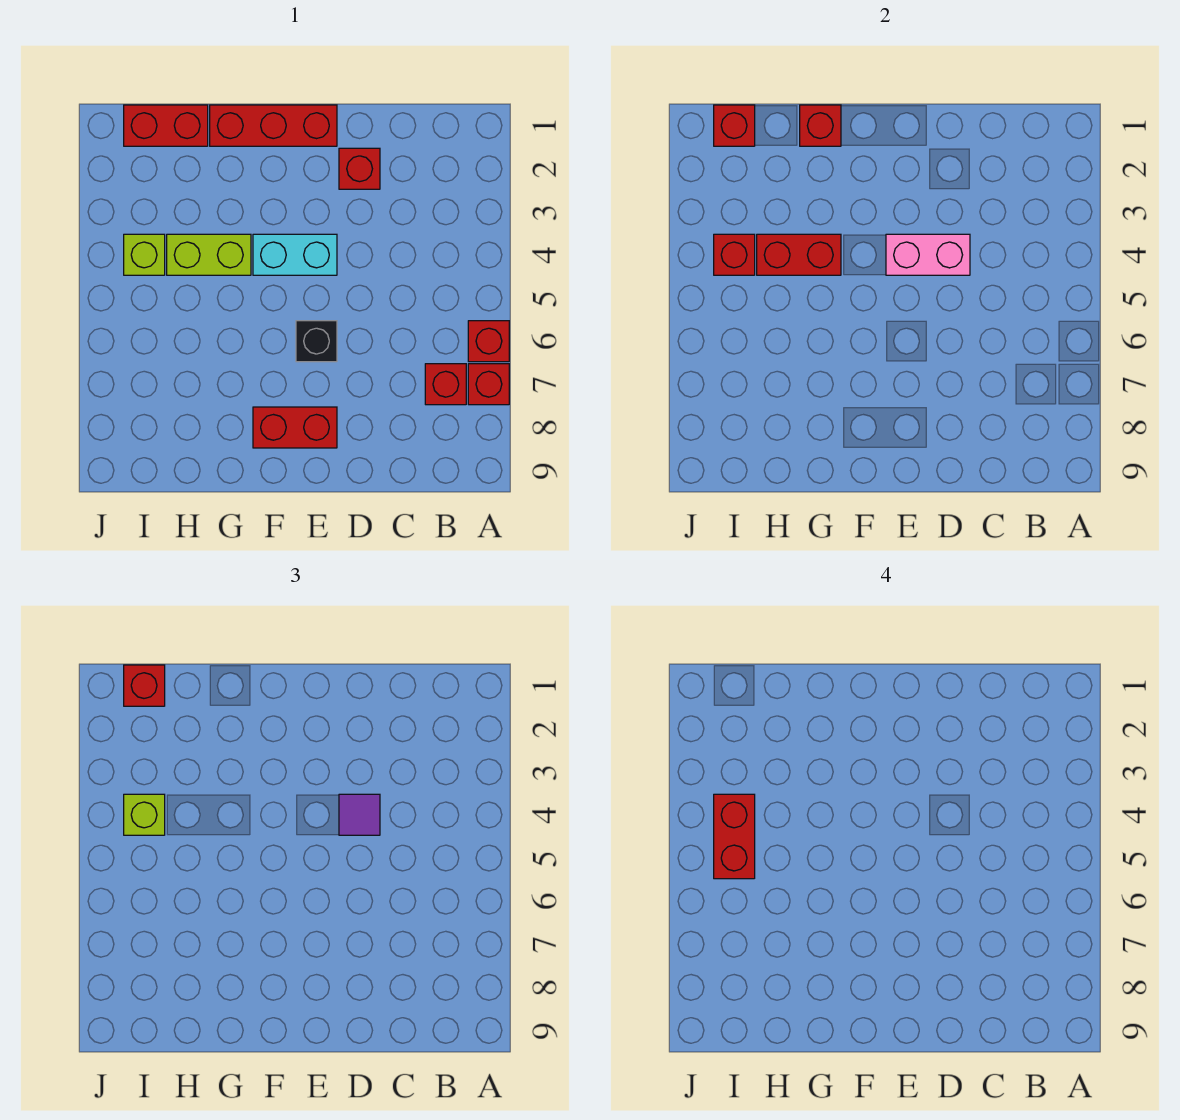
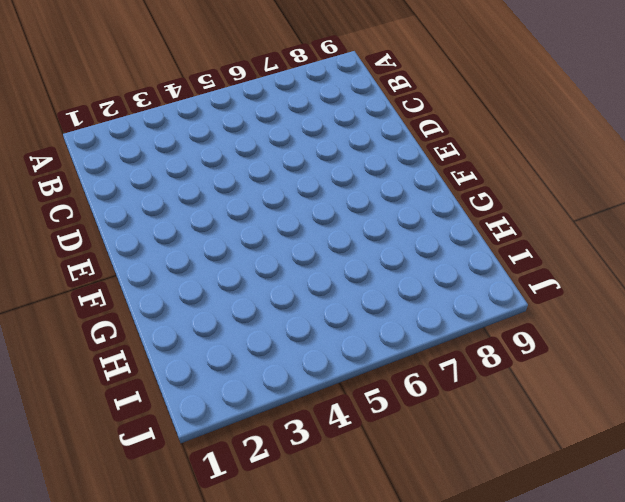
none -> red brick A6 level 1
none -> red brick A7 level 1
none -> red brick B7 level 1

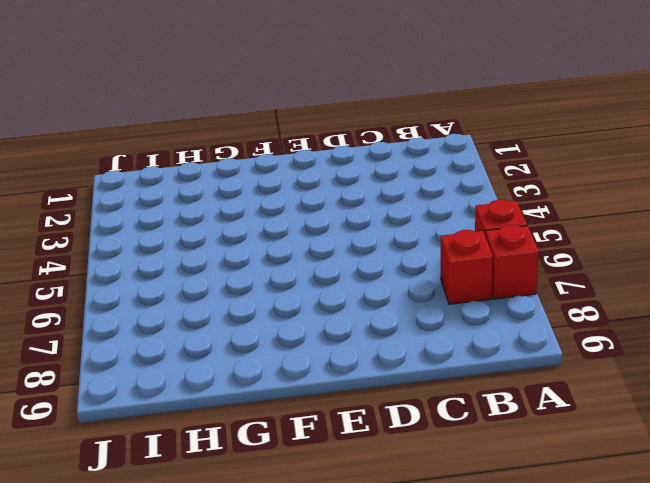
none -> red brick D2 level 1
none -> red brick E1:G1 level 1
none -> cyan brick E4:F4 level 1

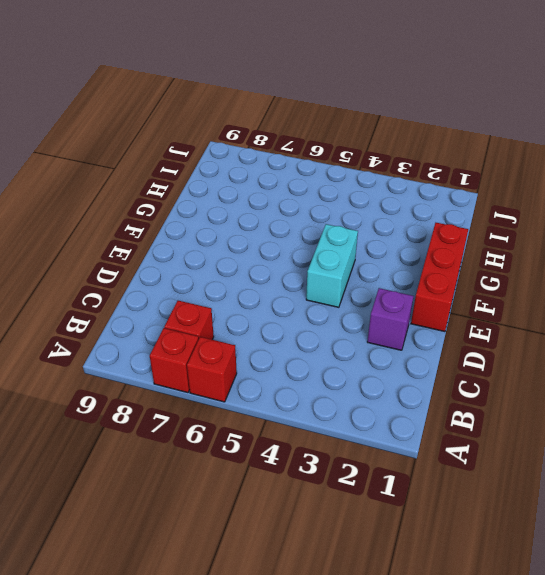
purple brick D2 level 1 -> red brick D2 level 1
none -> black brick E6 level 1
none -> red brick E8:F8 level 1
none -> lime brick G4:H4 level 1

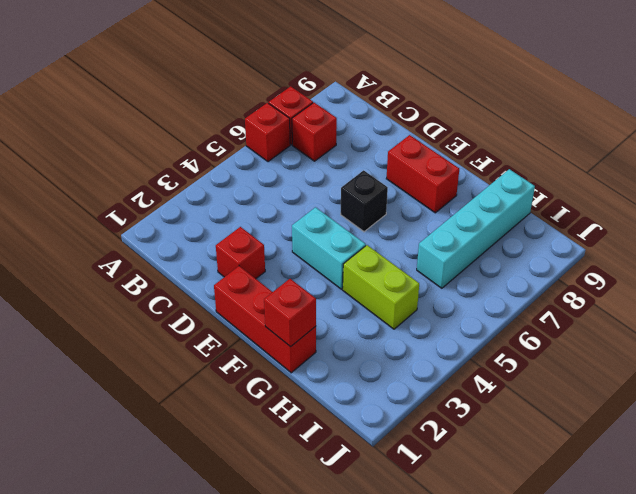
cyan brick H6:H9 level 1 -> none
none -> red brick H1:I1 level 1
none -> lime brick I4 level 1
none -> pink brick D4:E4 level 2

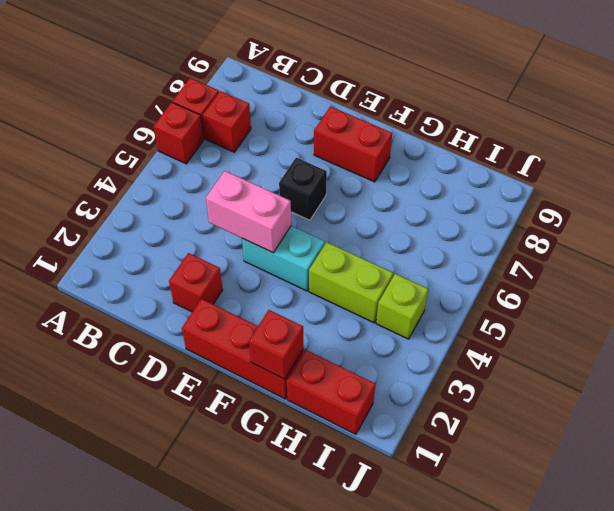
none -> red brick G4:H4 level 2
none -> red brick I1 level 2
none -> red brick I4 level 2

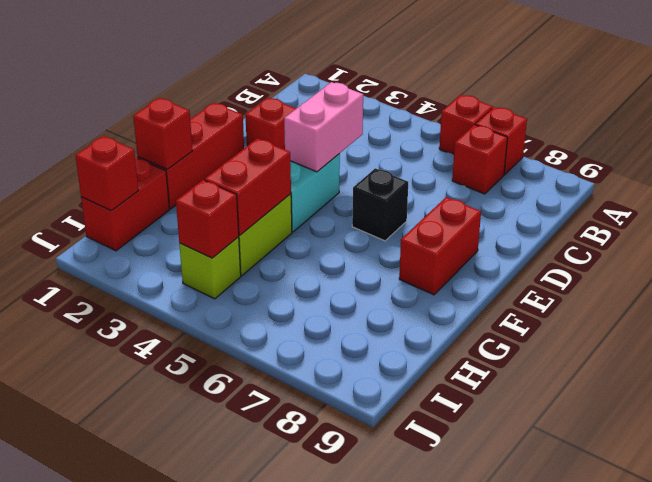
none -> purple tile D4 level 3
none -> red brick I1 level 3
none -> lime brick I4 level 3

